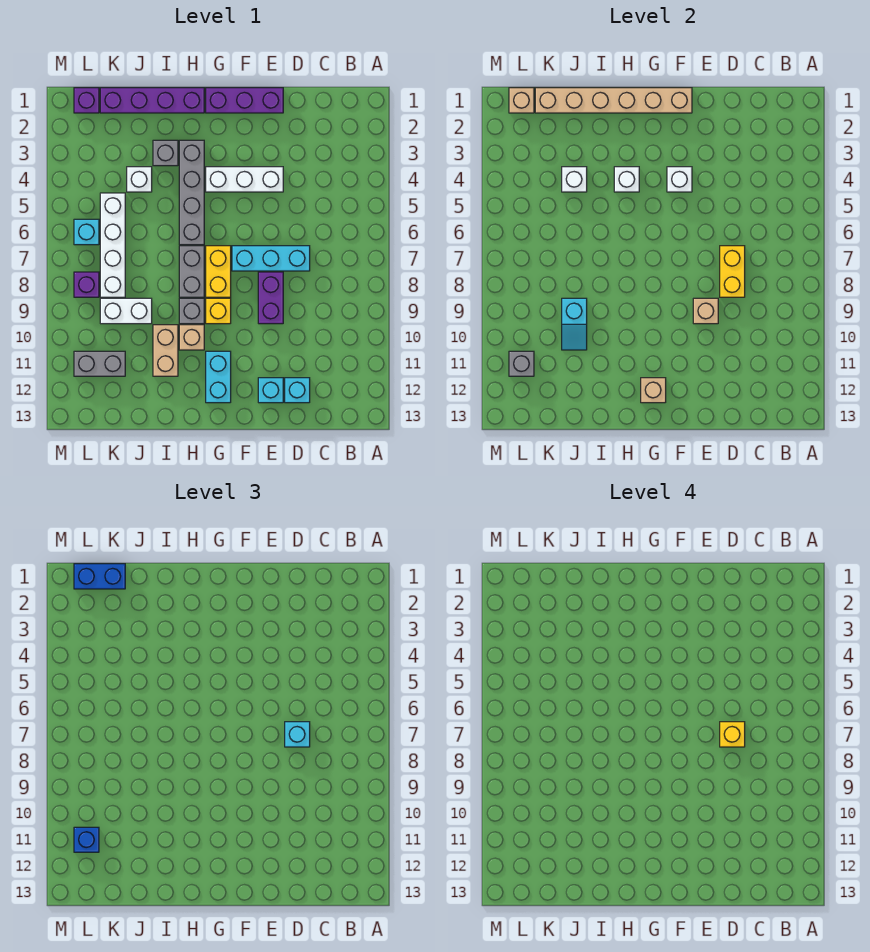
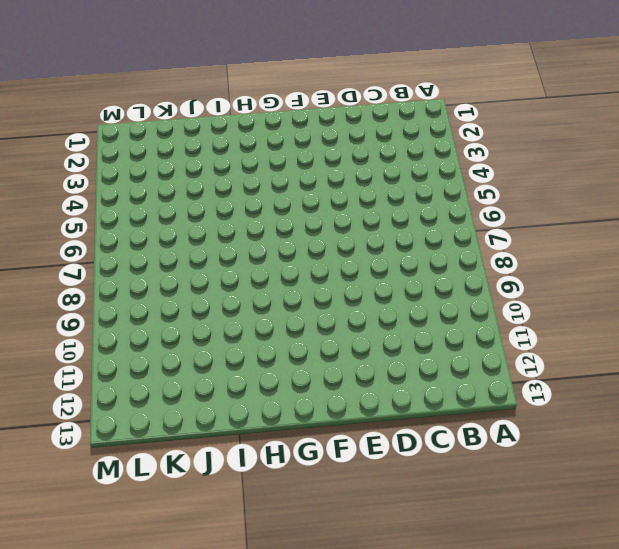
none -> cyan brick D7:F7 level 1
none -> cyan brick D12 level 1
none -> purple brick E1:G1 level 1
none -> white brick E4:G4 level 1

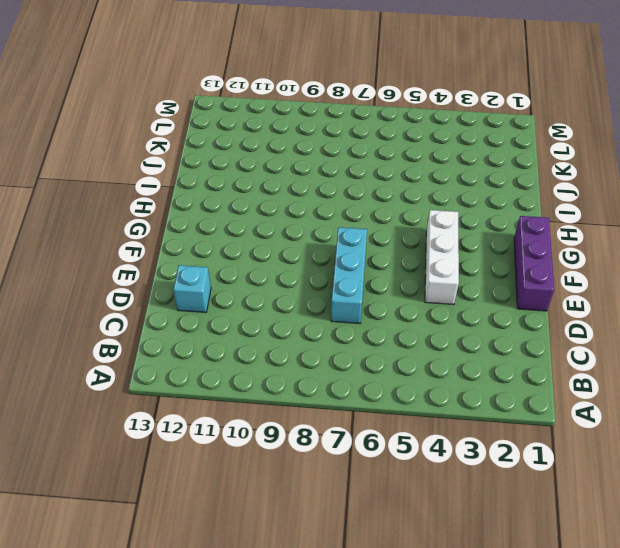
none -> purple brick E8:E9 level 1
none -> cyan brick E12 level 1
none -> yellow brick G7:G8 level 1
none -> yellow brick G9 level 1

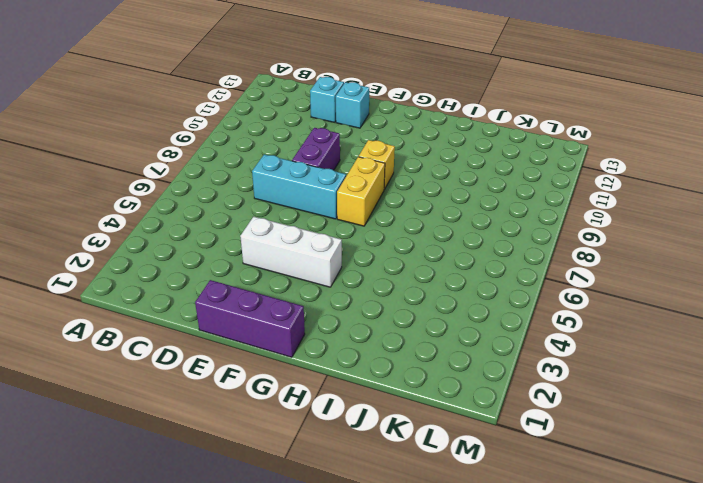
none -> cyan brick G11:G12 level 1
none -> purple brick H1:K1 level 1
none -> grey brick H3:H6 level 1
none -> grey brick H7:H8 level 1

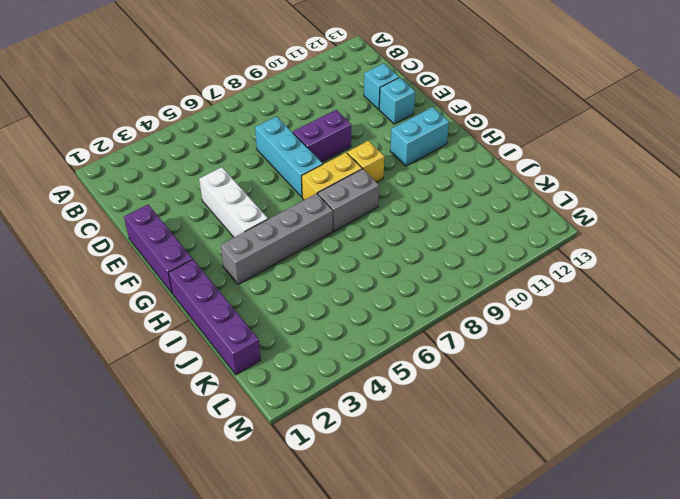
none -> grey brick H9 level 1
none -> tan brick H10 level 1
none -> grey brick I3 level 1
none -> tan brick I10:I11 level 1

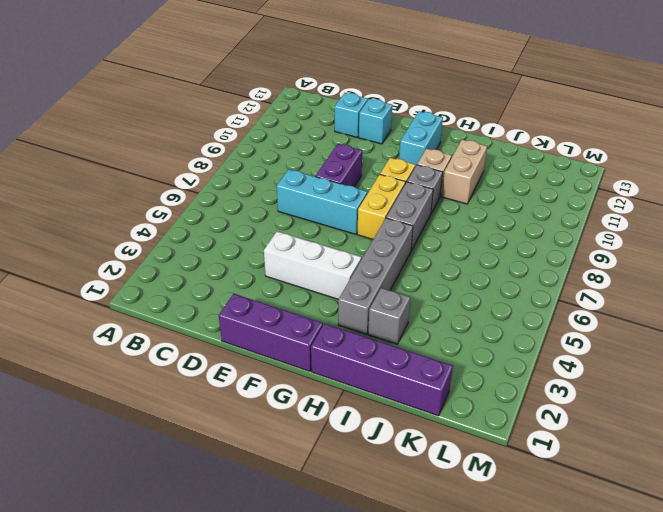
none -> white brick J4 level 1
none -> white brick J9:K9 level 1
none -> white brick K5:K8 level 1
none -> grey brick K11:L11 level 1

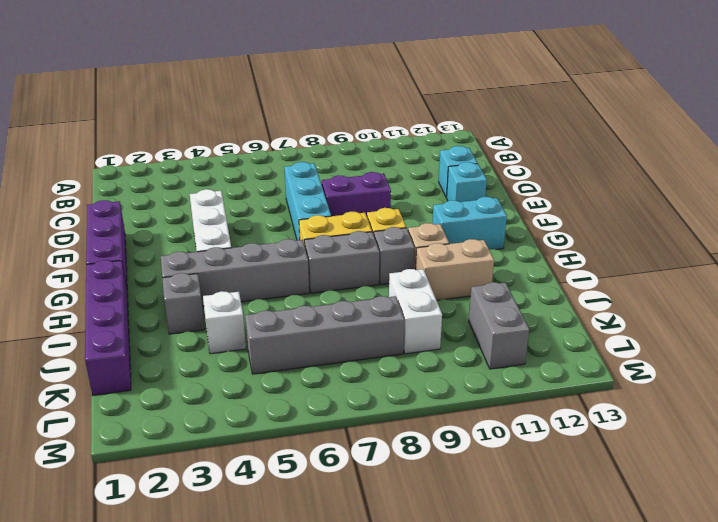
grey brick K5:K8 level 1 -> white brick K5:K8 level 1
none -> purple brick L1 level 1
none -> cyan brick L6 level 1
none -> purple brick L8 level 1
none -> yellow brick D7:D8 level 2

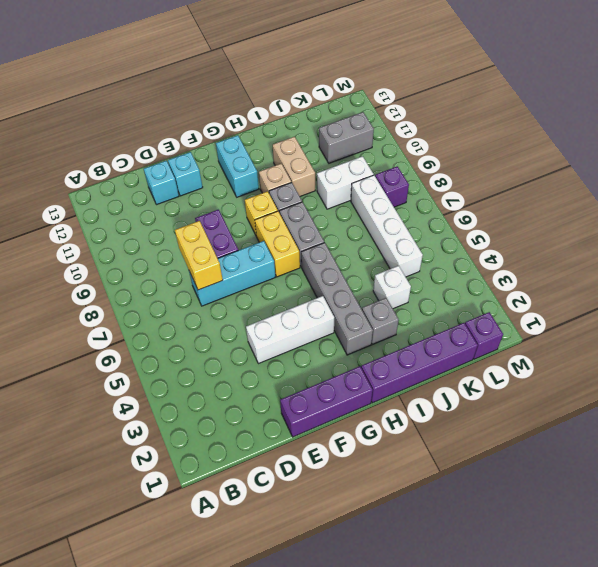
none -> cyan brick L6 level 1
none -> tan brick E9 level 2
none -> tan brick F1:K1 level 2
none -> white brick F4 level 2

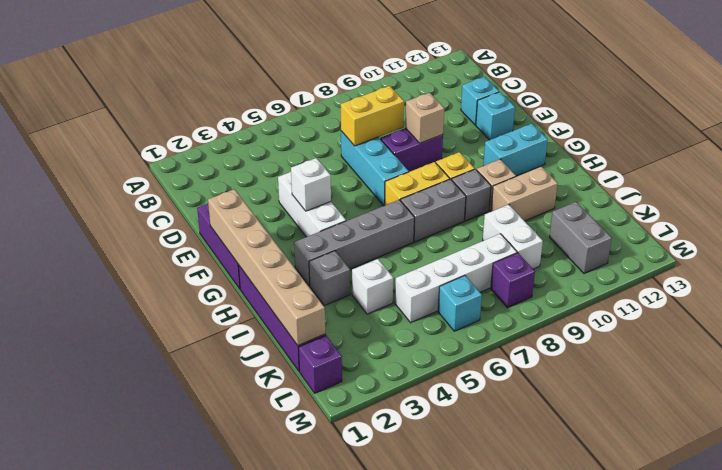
none -> tan brick G12 level 2
none -> white brick H4 level 2
none -> white brick J4 level 2
none -> cyan slope J9:J10 level 2 top 9

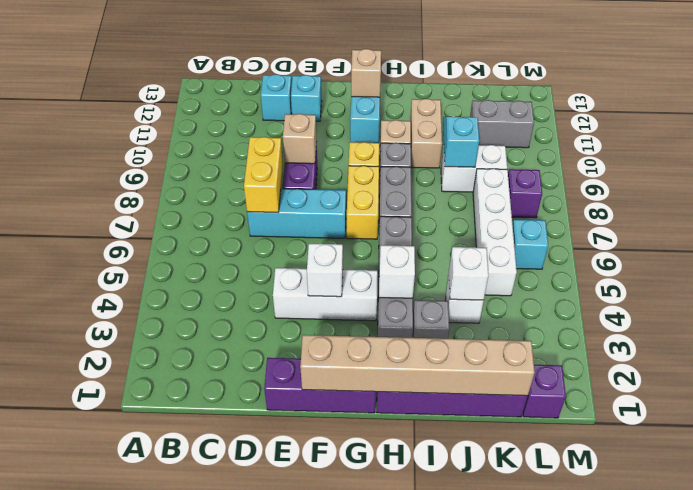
none -> tan brick L1 level 2
none -> grey brick L11 level 2
none -> cyan brick D7 level 3
none -> blue brick K1:L1 level 3

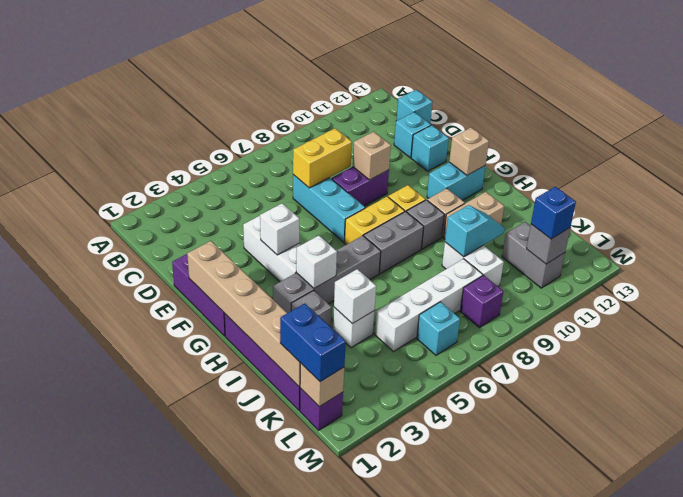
cyan brick C13 level 1 -> cyan brick D7 level 3
none -> yellow brick D7 level 4

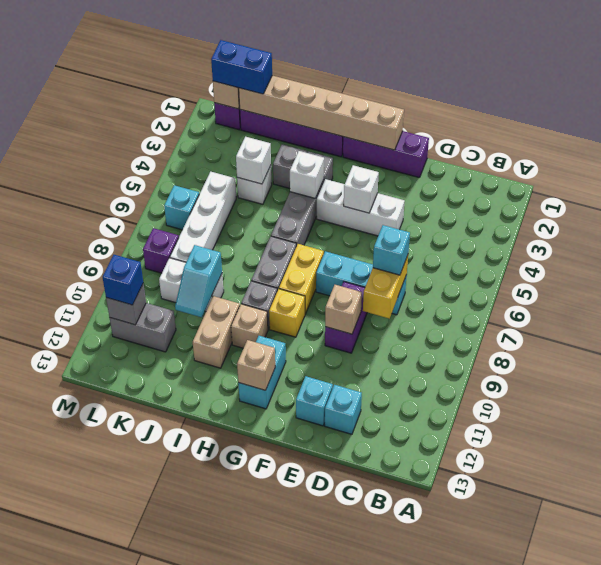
none -> yellow brick D7 level 4

